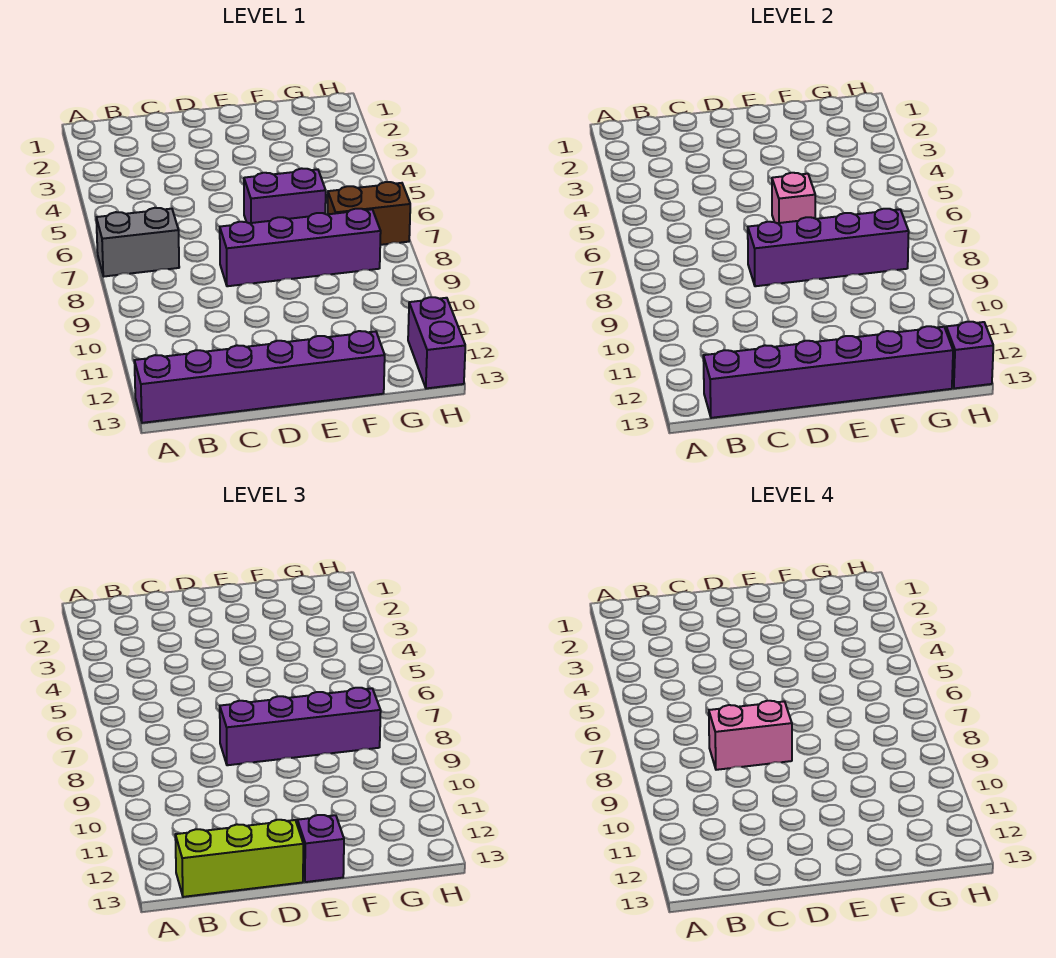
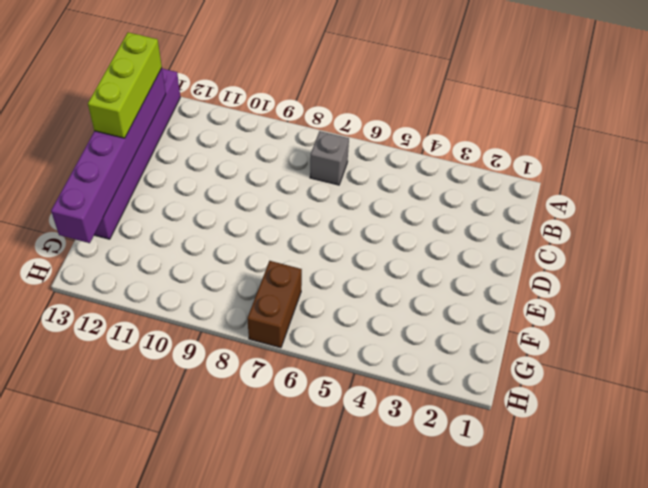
grey brick B7 level 1 -> grey brick A7:B7 level 1
none -> purple brick D8:G8 level 1
none -> purple brick E6:F6 level 1
none -> purple brick H12:H13 level 1

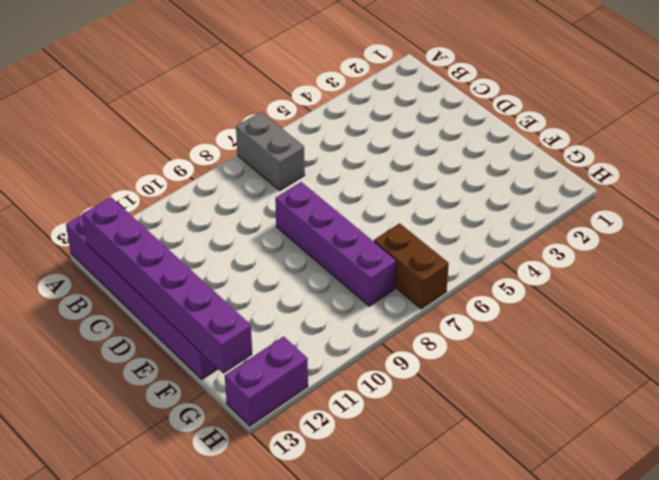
none -> purple brick E6:F6 level 1
none -> purple brick D8:G8 level 2
none -> pink brick E6 level 2

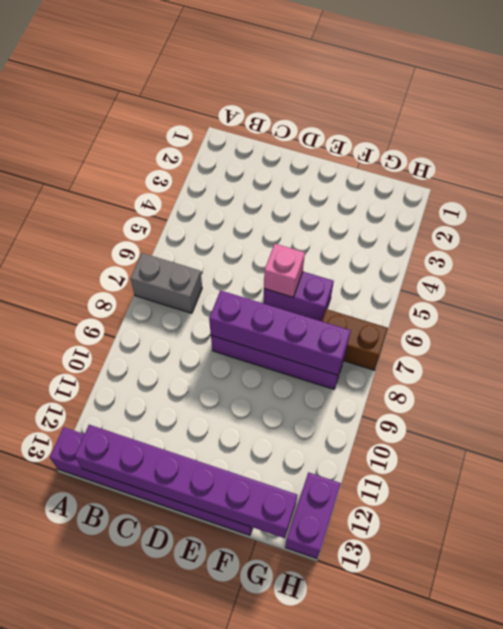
none -> purple brick H13 level 2
none -> lime brick B13:D13 level 3
none -> purple brick D8:G8 level 3

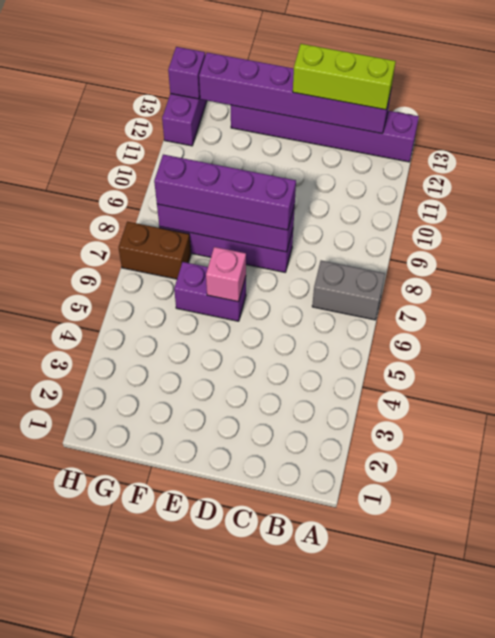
none -> purple brick E13 level 3
none -> pink brick C8:D8 level 4

